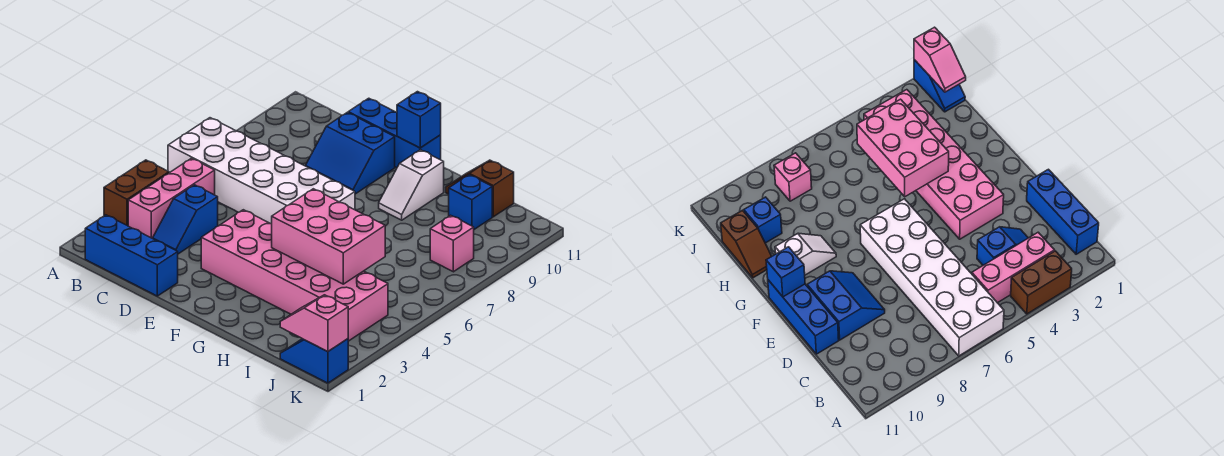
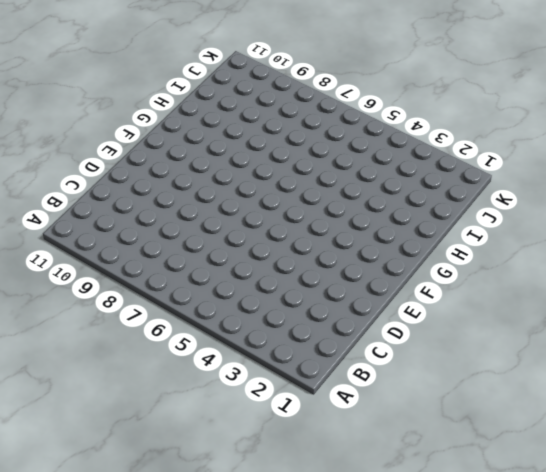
none -> brown brick A3:A4 level 1
none -> white brick A6:F7 level 1
none -> blue brick B1:D1 level 1

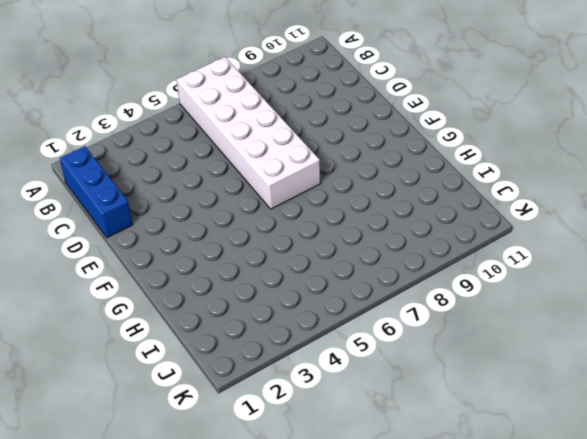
none -> brown brick A3:A4 level 1
none -> pink brick B3:B5 level 1
none -> blue slope C3:C4 level 1 top 4

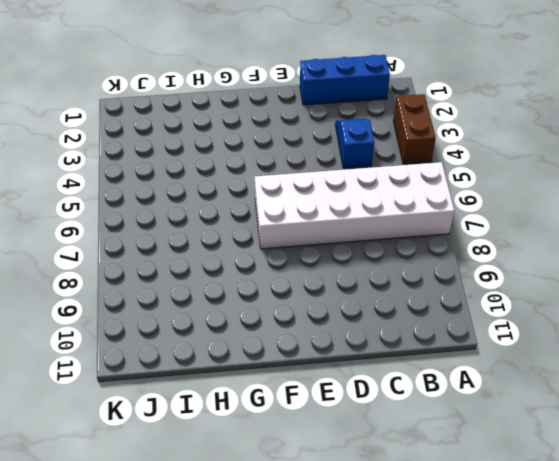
none -> pink brick B3:B5 level 1
none -> blue slope D9:E10 level 1 top 10
none -> blue brick D11:F11 level 1

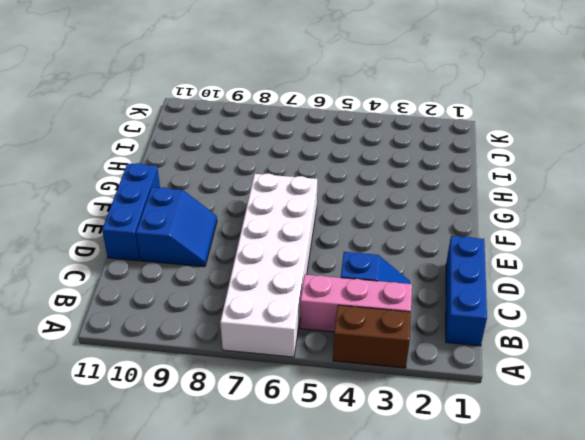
none -> pink brick E3:J4 level 1
none -> white slope G9:G10 level 1 top 10
none -> brown slope H11:I11 level 1 top I

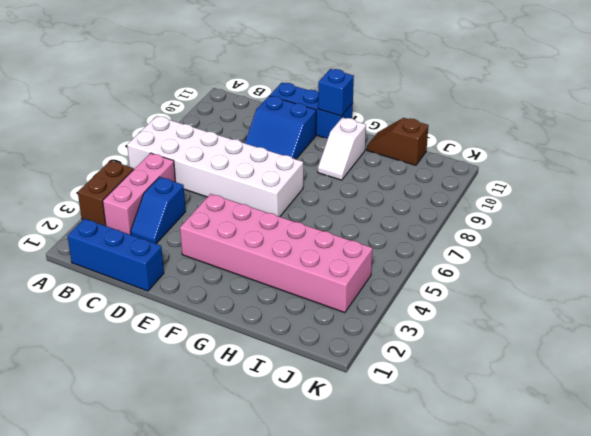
none -> blue brick I10 level 1
none -> blue slope J1:K1 level 1 top K
none -> pink brick J8 level 1

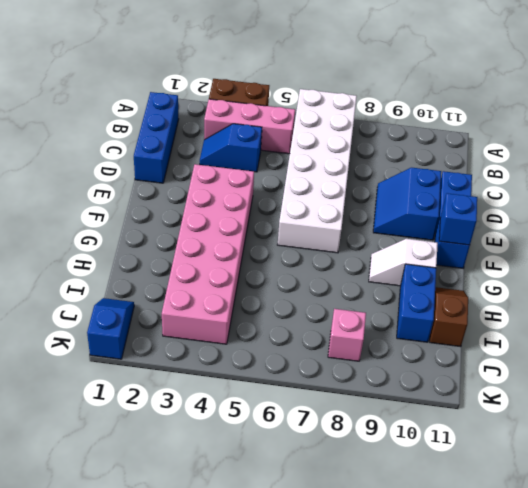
blue brick H10:I10 level 1 -> blue brick I10 level 1
none -> pink brick G4:I5 level 2
none -> pink slope J1:K1 level 2 top K

